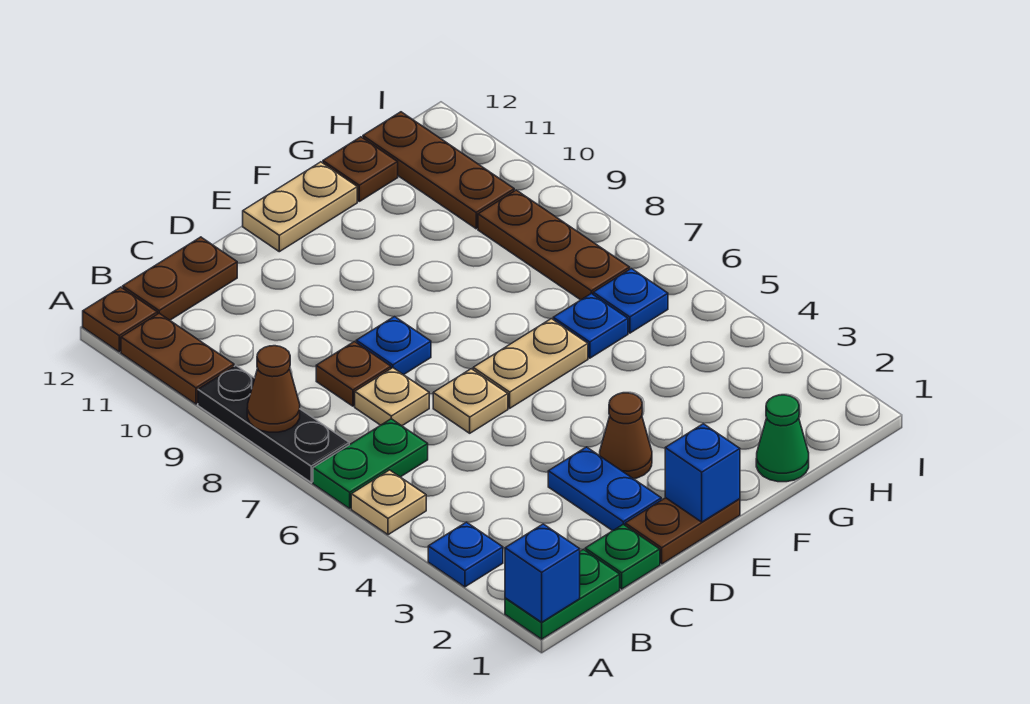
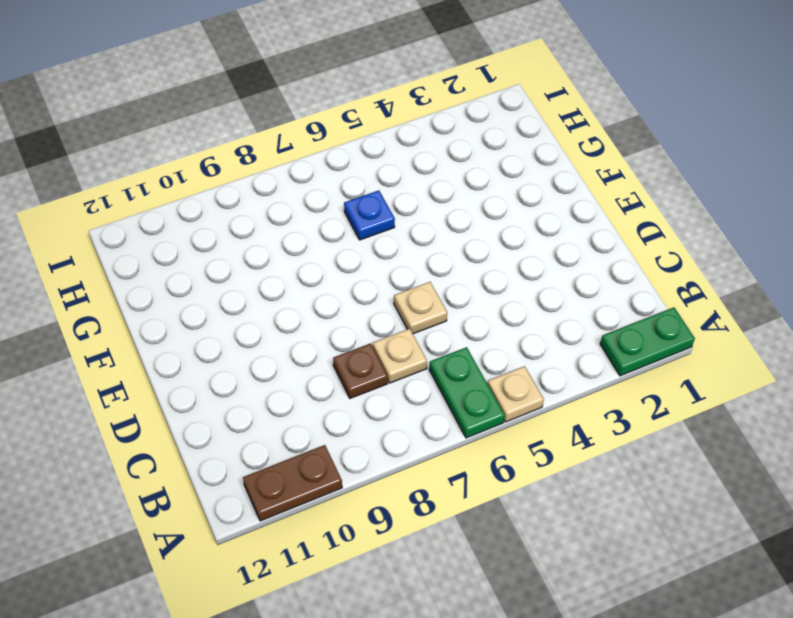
green plate A1:A2 level 1 -> green plate A1:B1 level 1
none -> blue plate A3 level 1
none -> black plate A7:A9 level 1
none -> brown plate A12 level 1

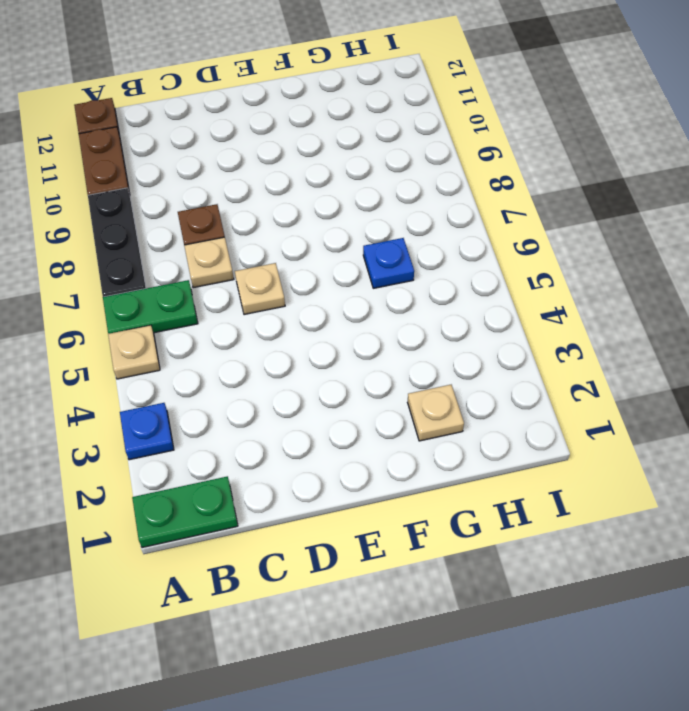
tan plate G2 level 1 -> none
none -> brown plate B12:C12 level 1
none -> green plate C1 level 1
none -> brown plate D1:E1 level 1

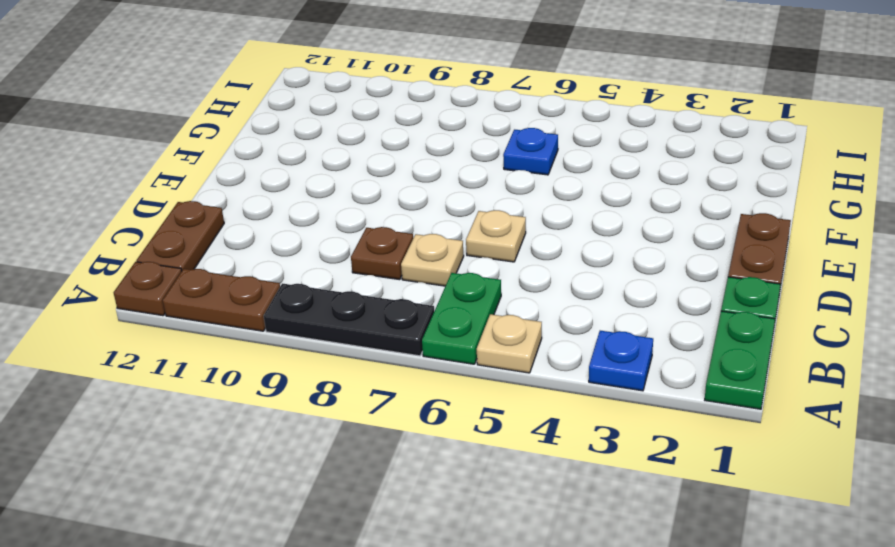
none -> blue plate D2:D3 level 1
none -> blue plate D8 level 1
none -> brown cone E3 level 1

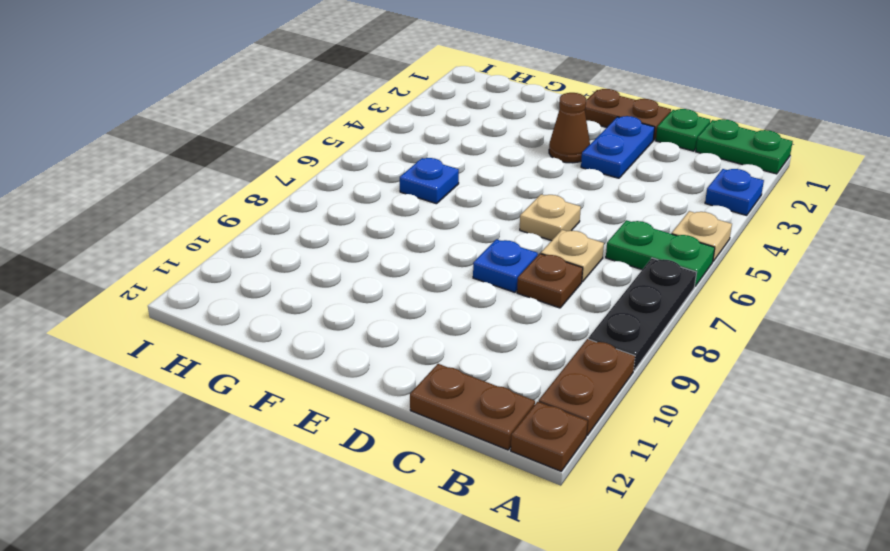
none -> tan plate E6:F6 level 1
none -> tan plate E12:F12 level 1
none -> green cone G1 level 1

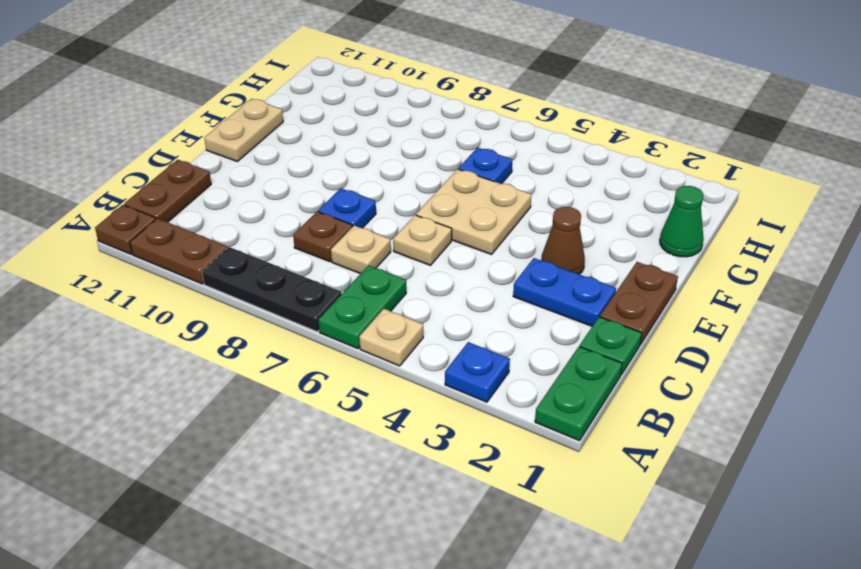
tan plate E5:F6 level 1 -> tan plate E6:F6 level 1
none -> brown plate G12 level 1
none -> blue plate H6 level 1
none -> brown plate H7:H9 level 1

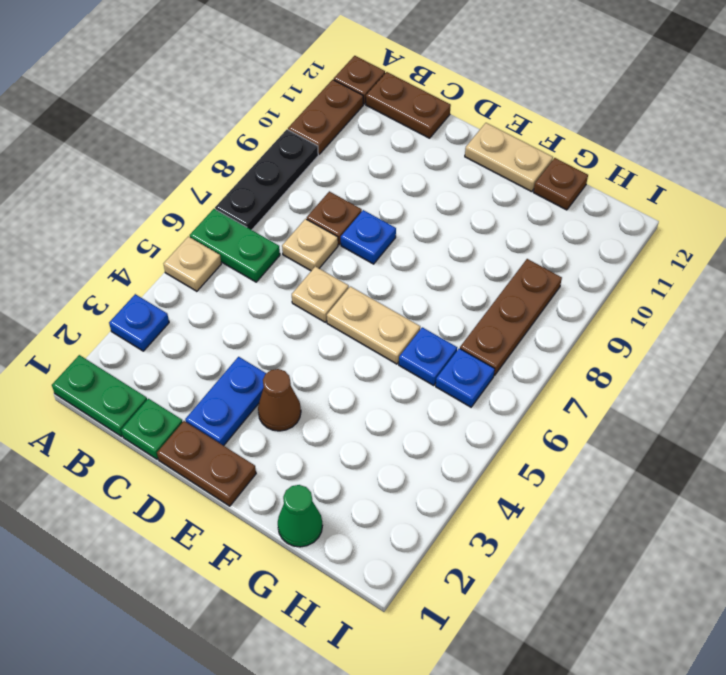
none -> brown plate H10:H12 level 1
none -> blue brick A1 level 2
none -> brown cone A8 level 2

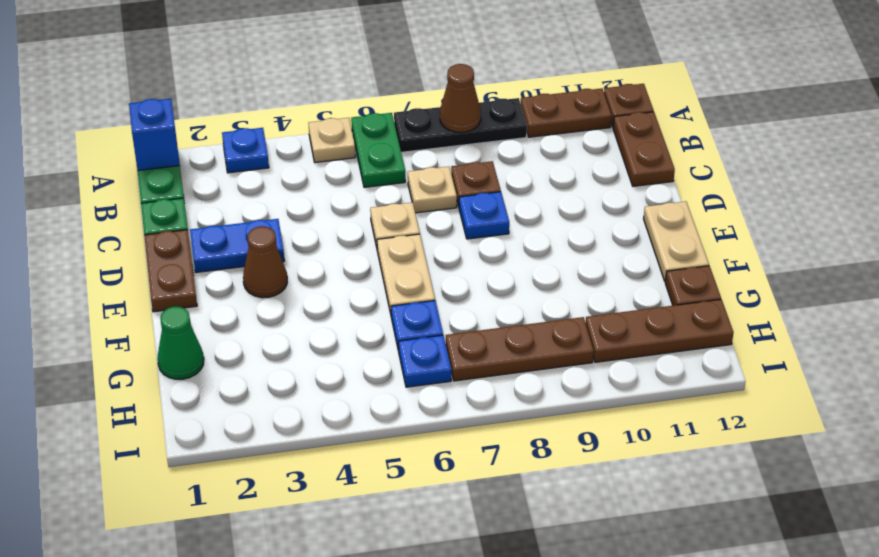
none -> blue brick E1 level 2

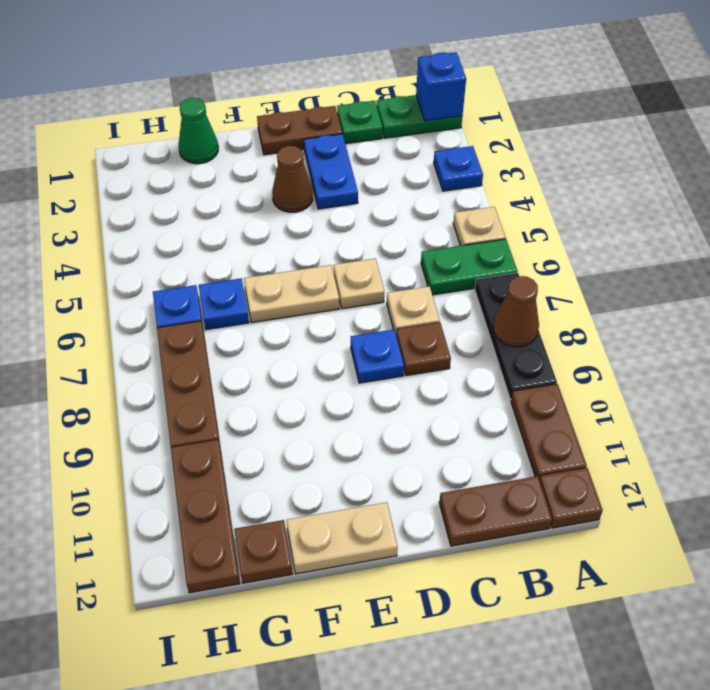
none -> blue brick E1 level 2

